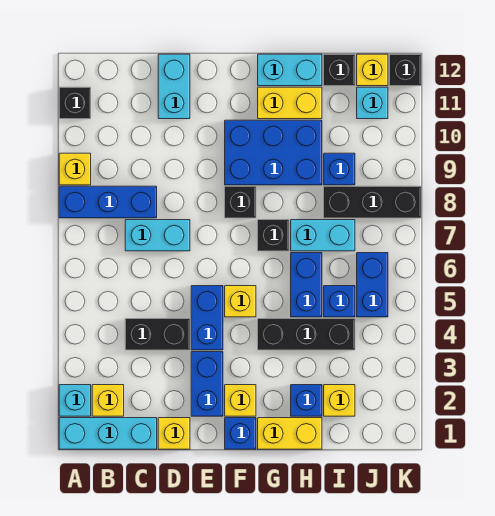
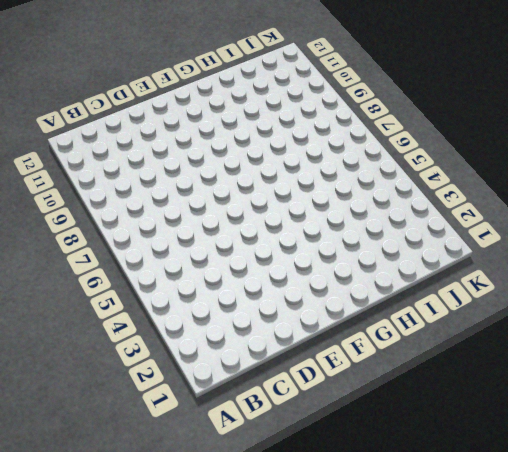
none -> cyan brick A1:C1 level 1
none -> cyan brick A2 level 1
none -> blue brick A8:C8 level 1
none -> yellow brick A9 level 1

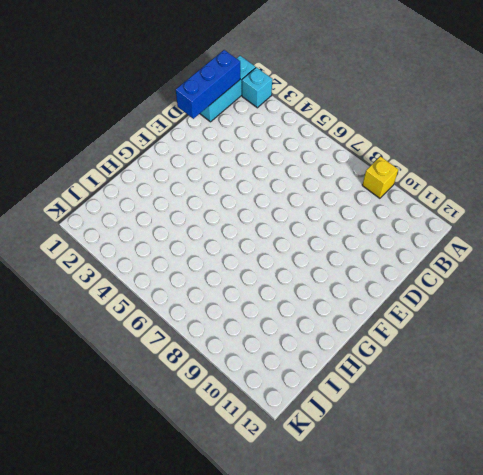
blue brick B1:D1 level 2 -> blue brick A8:C8 level 1
none -> black brick A11 level 1
none -> yellow brick B2 level 1
none -> black brick C4:D4 level 1
none -> cyan brick C7:D7 level 1

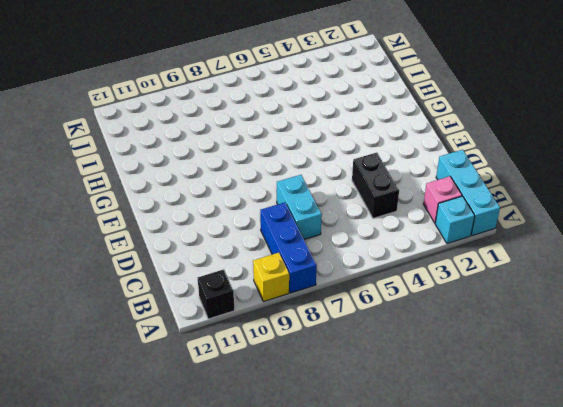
pink brick B2 level 1 -> yellow brick B2 level 1
none -> yellow brick D1 level 1
none -> cyan brick D11:D12 level 1
none -> blue brick E2:E3 level 1
none -> blue brick E4:E5 level 1

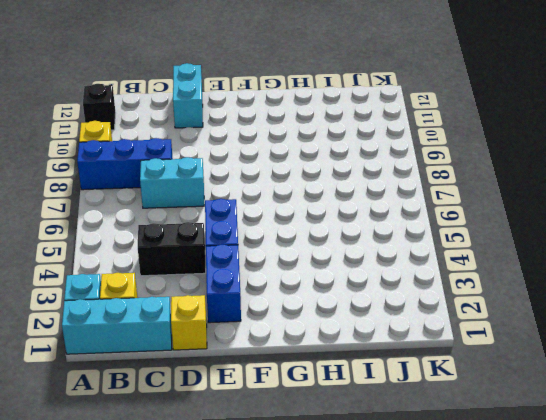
none -> blue brick F1 level 1
none -> yellow brick F2 level 1
none -> yellow brick F5 level 1
none -> black brick F8 level 1

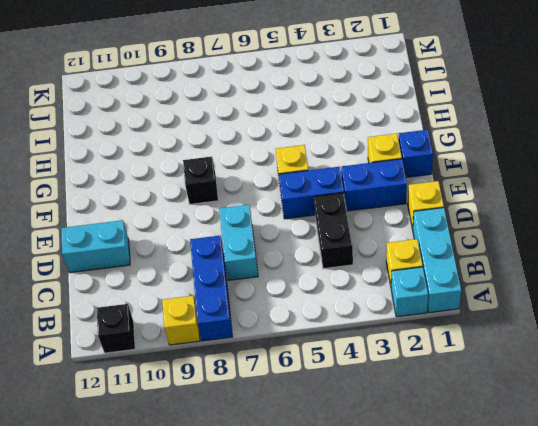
none -> blue brick F9:H10 level 1
none -> yellow brick G1:H1 level 1
none -> black brick G4:I4 level 1
none -> black brick G7 level 1

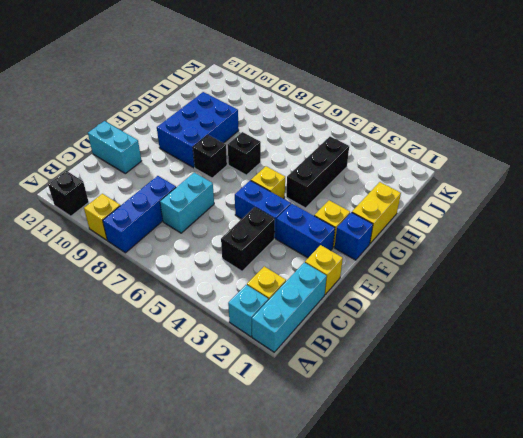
none -> yellow brick G11:H11 level 1
none -> cyan brick G12:H12 level 1
none -> blue brick H2 level 1
none -> blue brick H5:H6 level 1

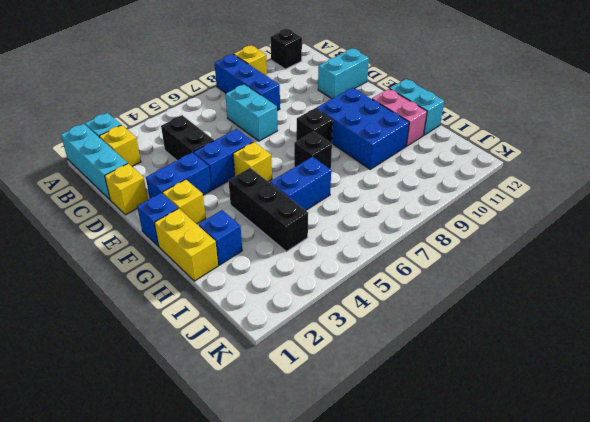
pink brick G11:H11 level 1 -> yellow brick G11:H11 level 1
none -> cyan brick H7:I7 level 1
none -> yellow brick I2 level 1
none -> blue brick I5 level 1
none -> black brick I8:K8 level 1

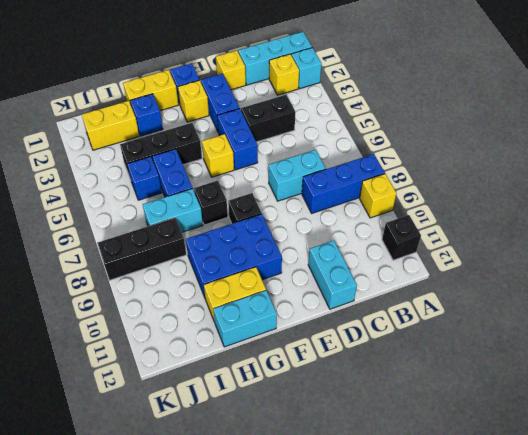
yellow brick I2:J2 level 1 -> yellow brick I2 level 1
none -> blue brick I9 level 1
none -> black brick I12 level 1
none -> blue brick J5:J6 level 1
none -> cyan brick J11 level 1

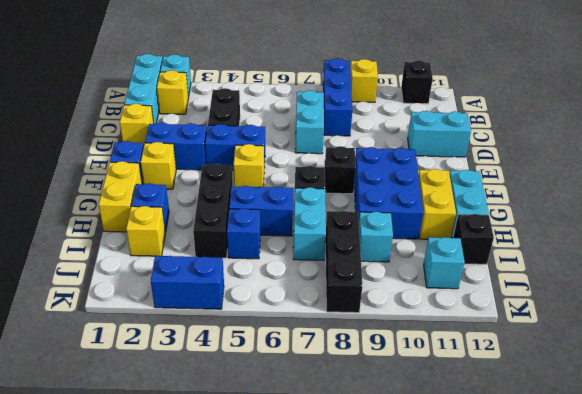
cyan brick I9 level 1 -> blue brick I9 level 1
blue brick K3:K4 level 1 -> blue brick J5:J6 level 1
none -> yellow brick J12 level 1
none -> black brick K12 level 1

